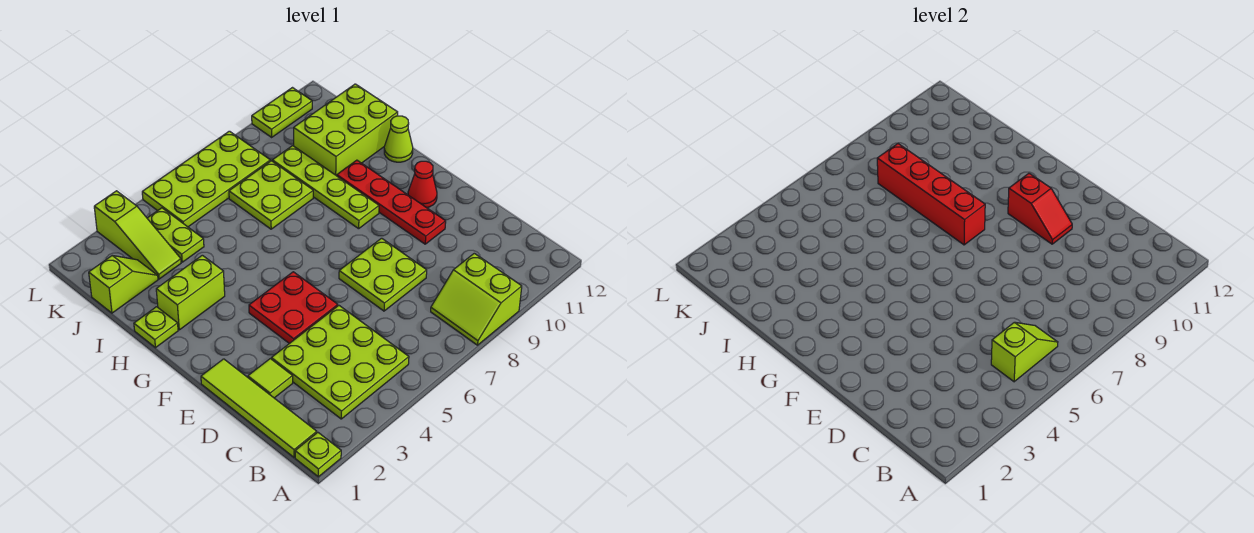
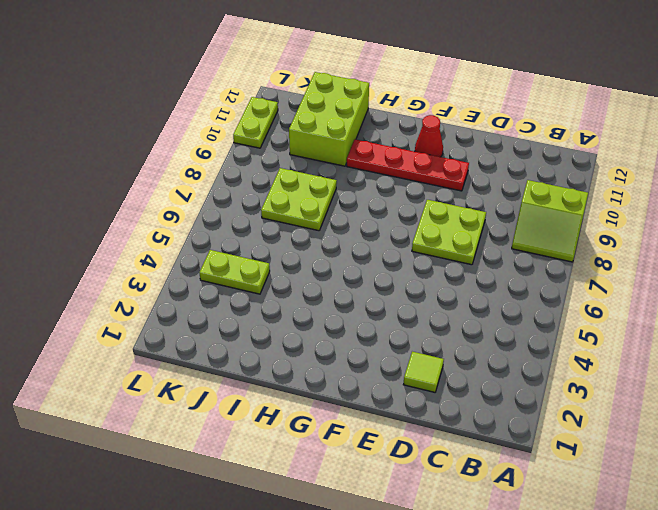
none -> lime plate A1 level 1
none -> lime tile B1:E1 level 1
none -> lime plate B3:D5 level 1

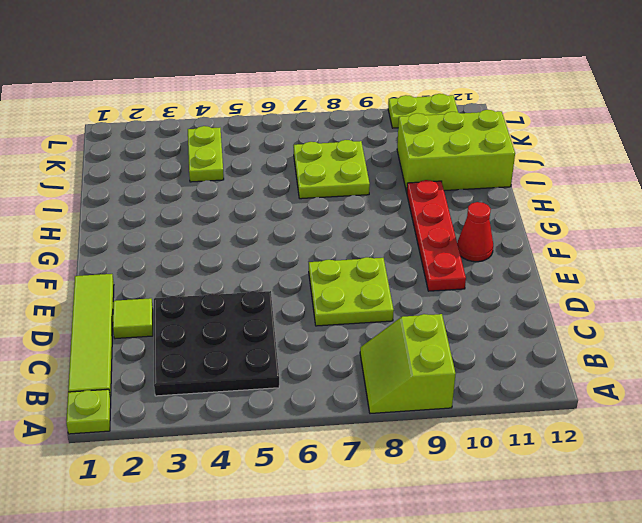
black plate B3:D5 level 1 -> lime plate B3:D5 level 1
none -> red plate E4:F5 level 1
none -> lime plate G9:J9 level 1
none -> lime plate H1 level 1

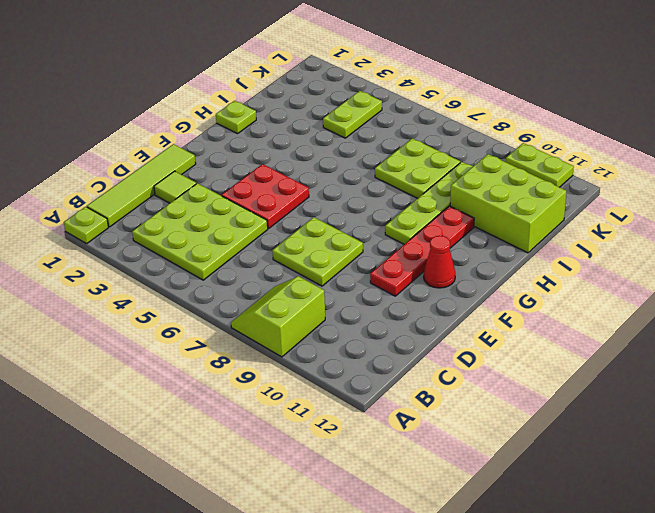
none -> lime brick H2:H3 level 1
none -> lime cone H12 level 1
none -> lime slope J1:J2 level 1 top 1

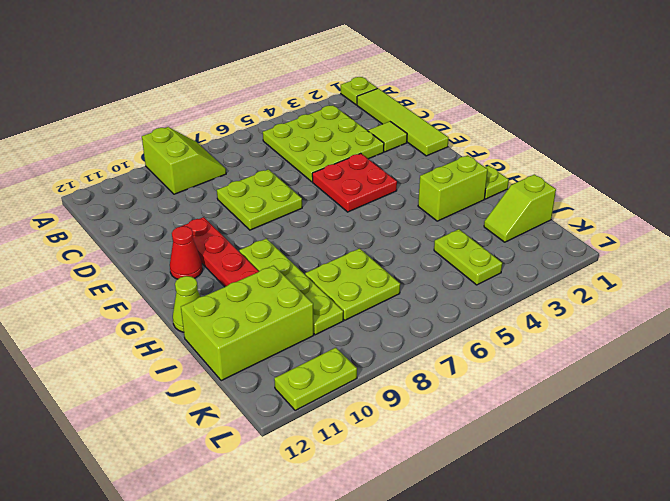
none -> lime slope J3:L3 level 1 top L
none -> lime plate K5:L8 level 1
none -> lime slope B5:B6 level 2 top 5

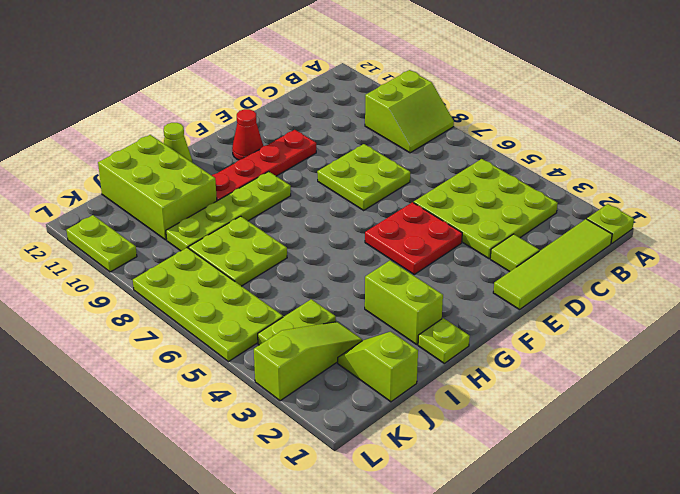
none -> lime slope B5:B6 level 2 top 5
none -> red slope E10:F10 level 2 top F
none -> red brick G8:J8 level 2

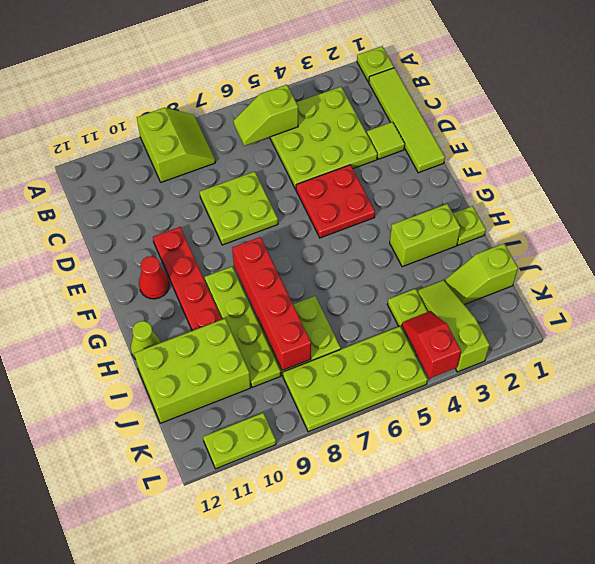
red slope K4:L4 level 2 top L -> red slope E10:F10 level 2 top F

